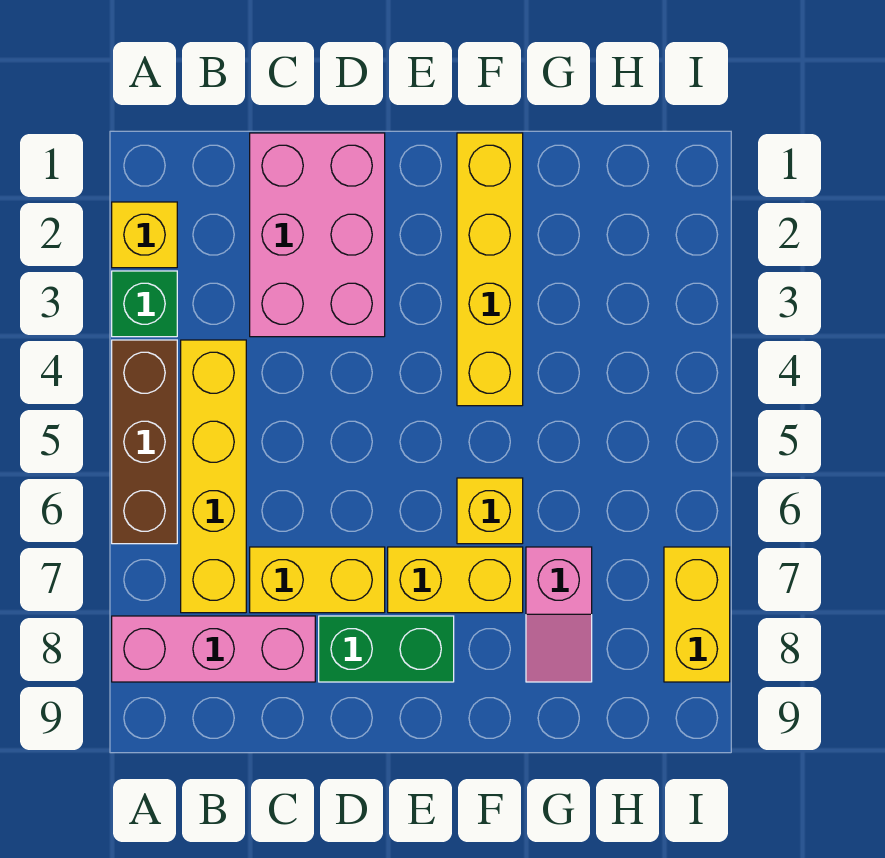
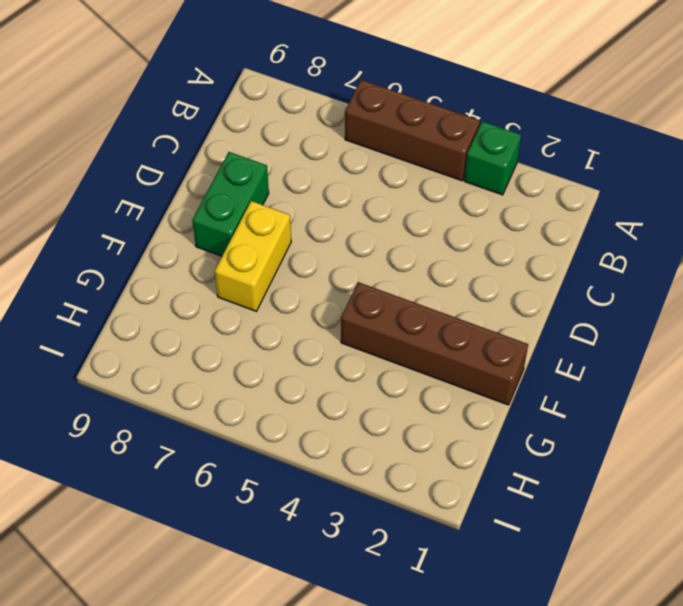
brown brick F1:F4 level 1 -> yellow brick F1:F4 level 1
none -> yellow brick A2 level 1
none -> pink brick A8:C8 level 1
none -> yellow brick B4:B7 level 1

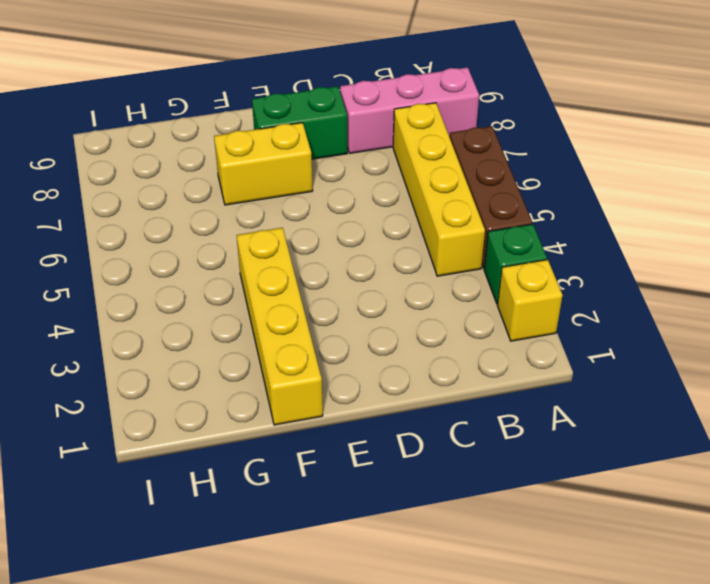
none -> pink brick C1:D3 level 1
none -> yellow brick C7:D7 level 1
none -> yellow brick F6 level 1

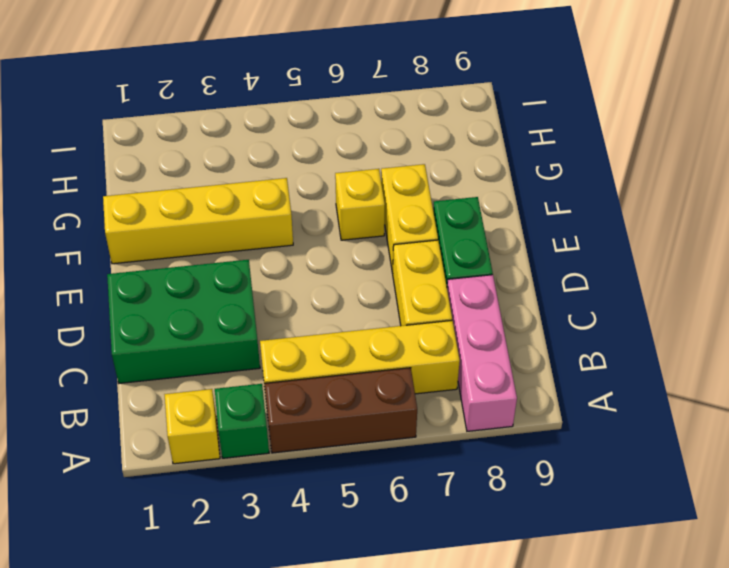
green brick C1:D3 level 1 -> pink brick C1:D3 level 1
none -> pink slope G7:G8 level 1 top 7
none -> yellow brick I7:I8 level 1

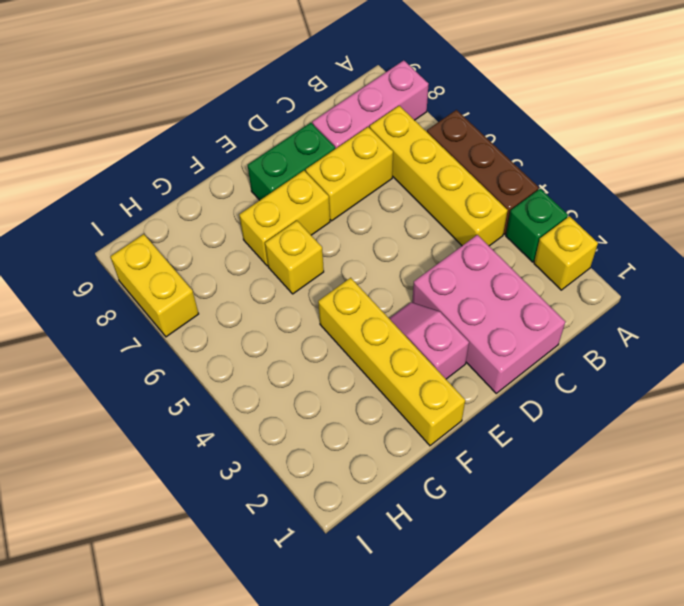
pink slope E2:E3 level 1 top 2 -> pink slope G7:G8 level 1 top 7

